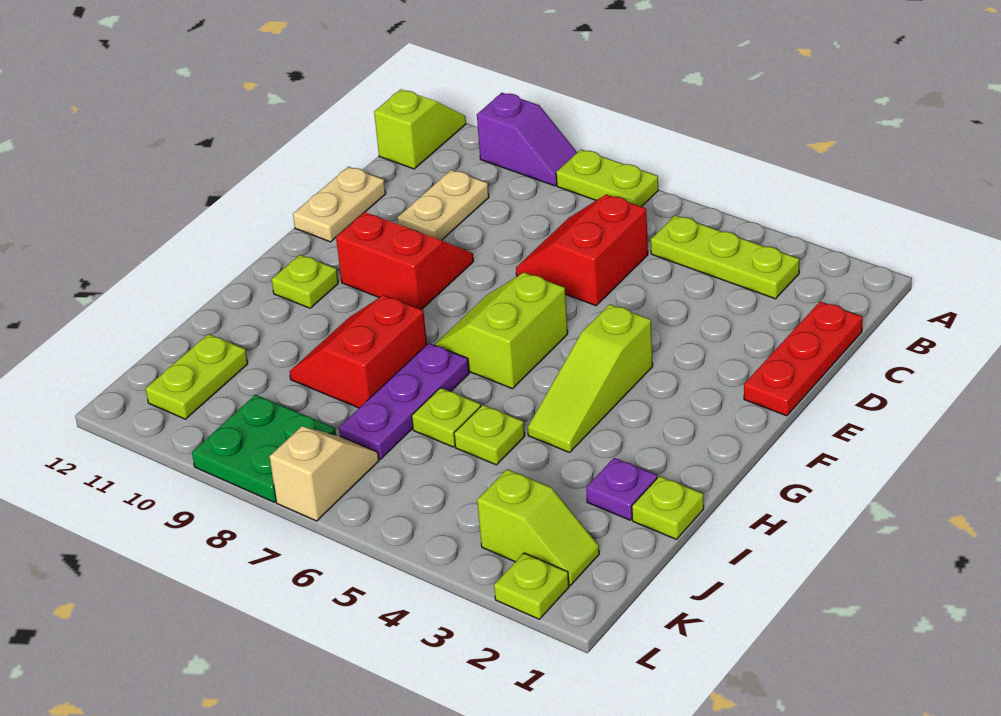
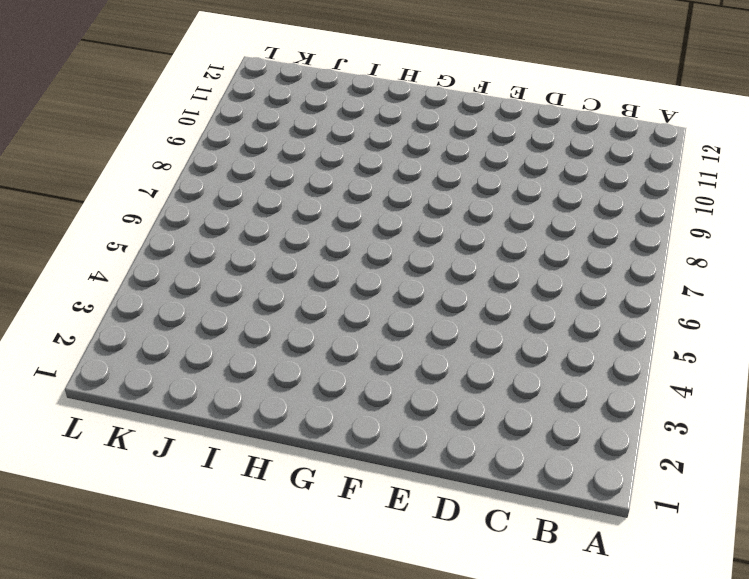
none -> lime plate A7:A8 level 1
none -> purple slope A9:A10 level 1 top 10
none -> lime slope A12:B12 level 1 top B

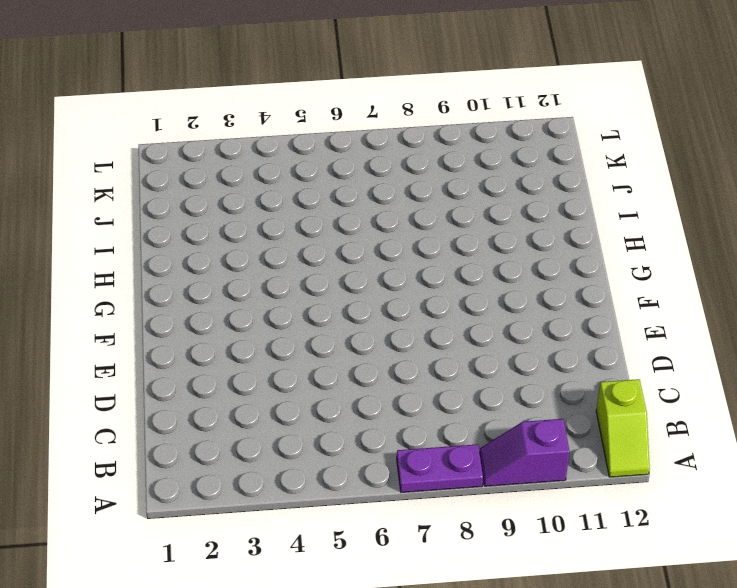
purple plate A7:A8 level 1 -> lime plate A7:A8 level 1
none -> lime plate B3:B5 level 1
none -> red plate C1:E1 level 1
none -> red slope C6:D7 level 1 top 6

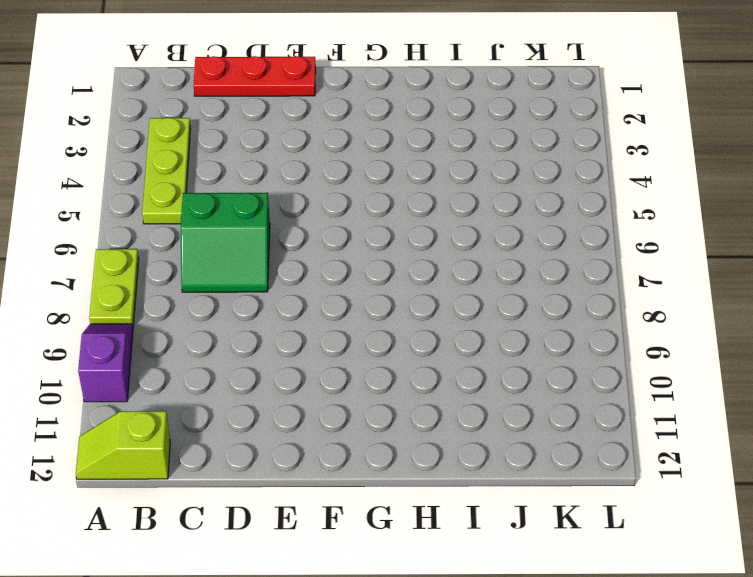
green slope C6:D7 level 1 top 6 -> red slope C6:D7 level 1 top 6
none -> tan plate C10:D10 level 1
none -> tan plate D12:E12 level 1
none -> red slope E9:F10 level 1 top F

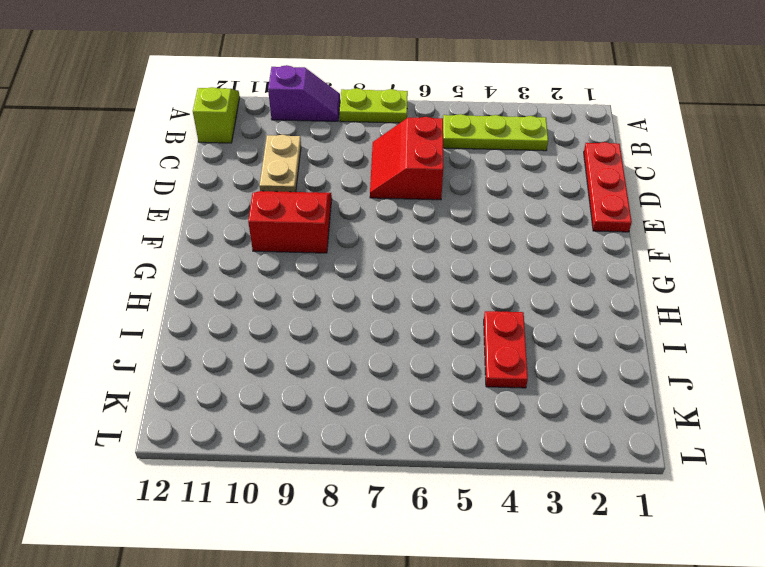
red plate I4:J4 level 1 -> none
none -> tan plate D12:E12 level 1
none -> lime slope F4:H4 level 1 top F
none -> lime slope F6:G7 level 1 top 6

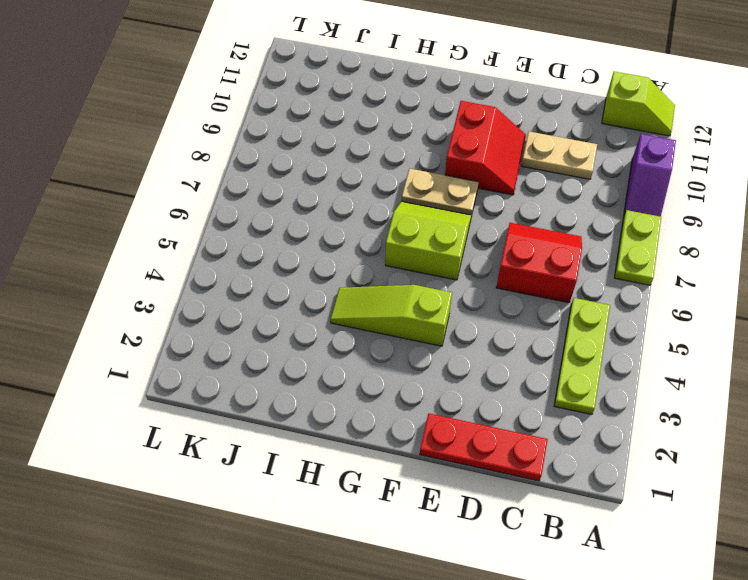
tan plate F8:G8 level 1 -> tan plate D12:E12 level 1
none -> lime plate G11 level 1
none -> purple plate H7:J7 level 1
none -> red slope H8:I9 level 1 top 8

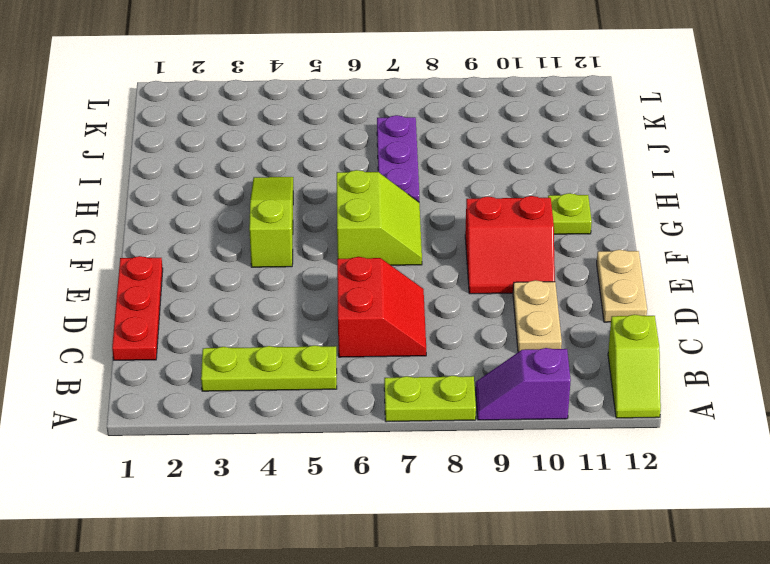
none -> red slope H8:I9 level 1 top 8
none -> lime plate I1 level 1
none -> purple plate I2 level 1

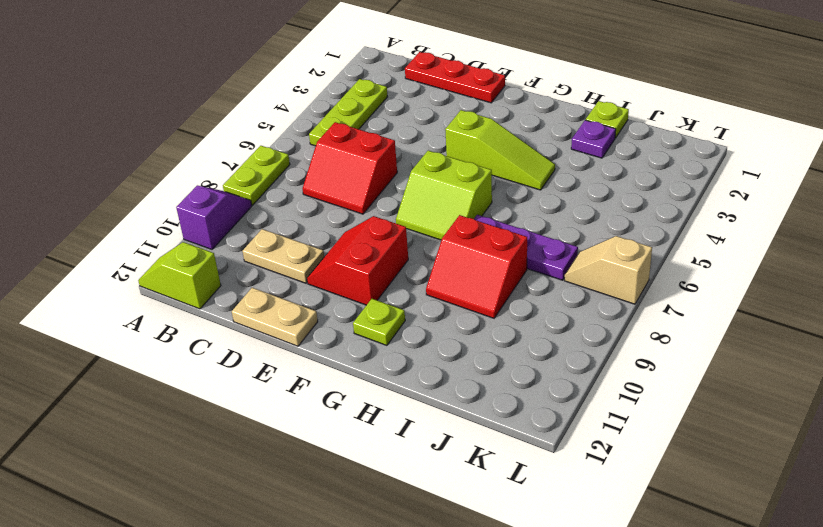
none -> lime plate I5 level 1
none -> lime plate I6 level 1
none -> lime plate J11:K11 level 1

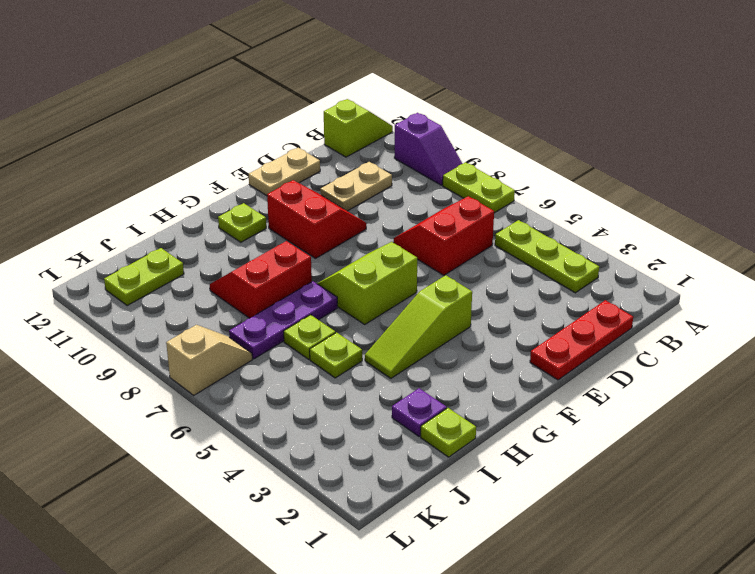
none -> lime slope K2:K3 level 1 top 3
none -> green plate K8:L9 level 1
none -> lime plate L2 level 1

